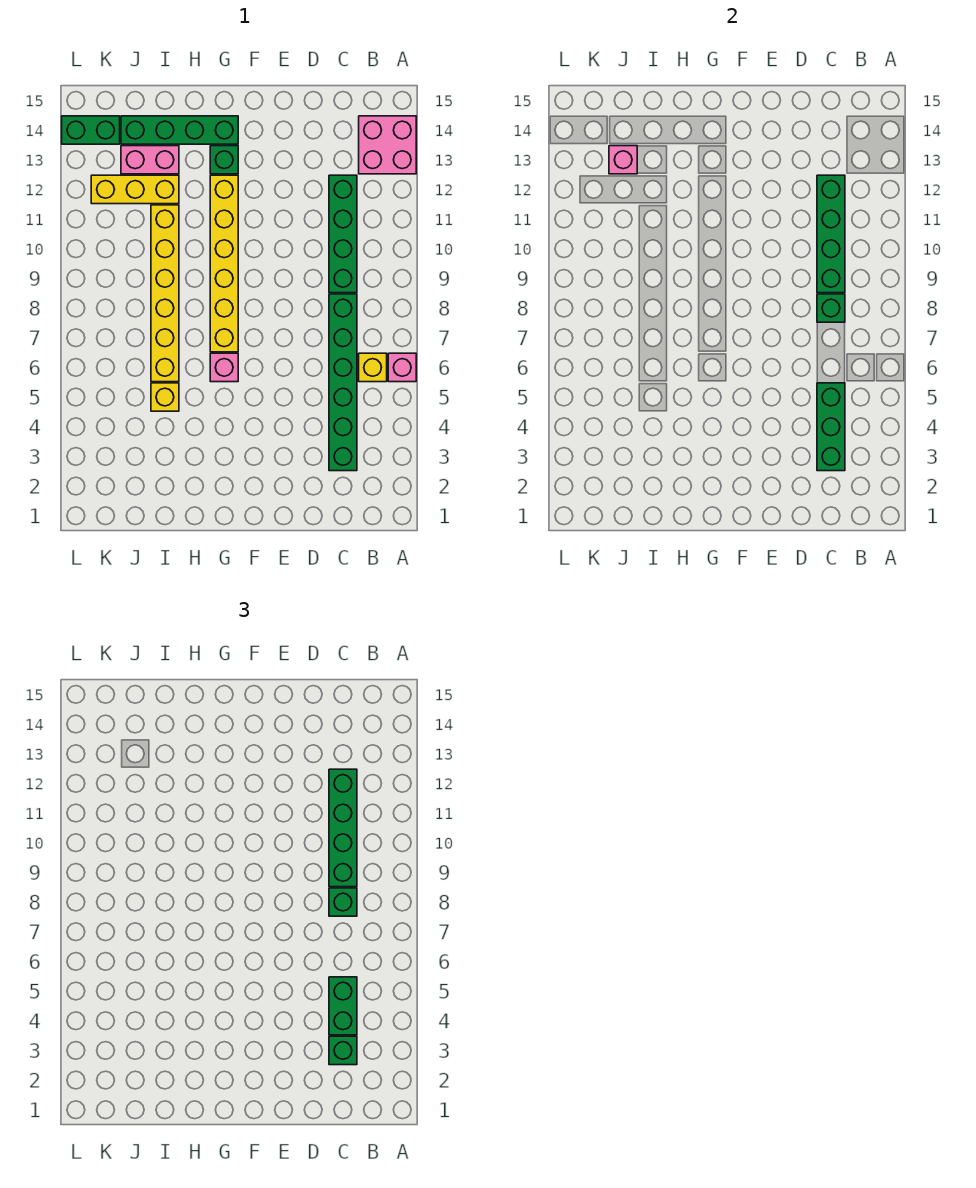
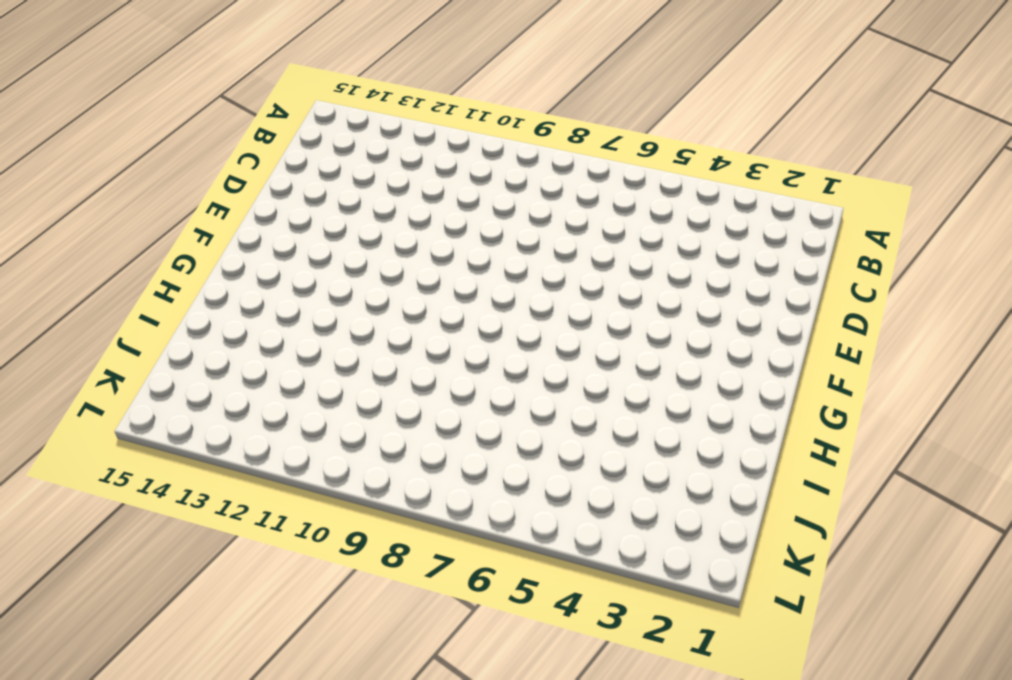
none -> pink brick A6 level 1
none -> pink brick A13:B14 level 1
none -> yellow brick B6 level 1

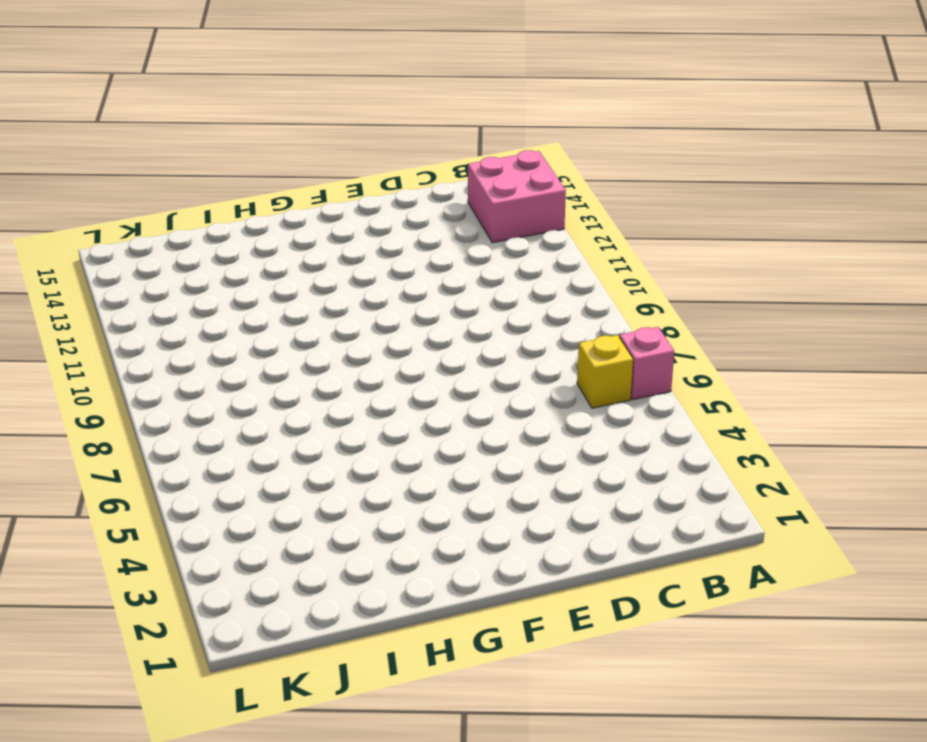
none -> green brick C3:C8 level 1
none -> green brick C9:C12 level 1
none -> pink brick G6 level 1

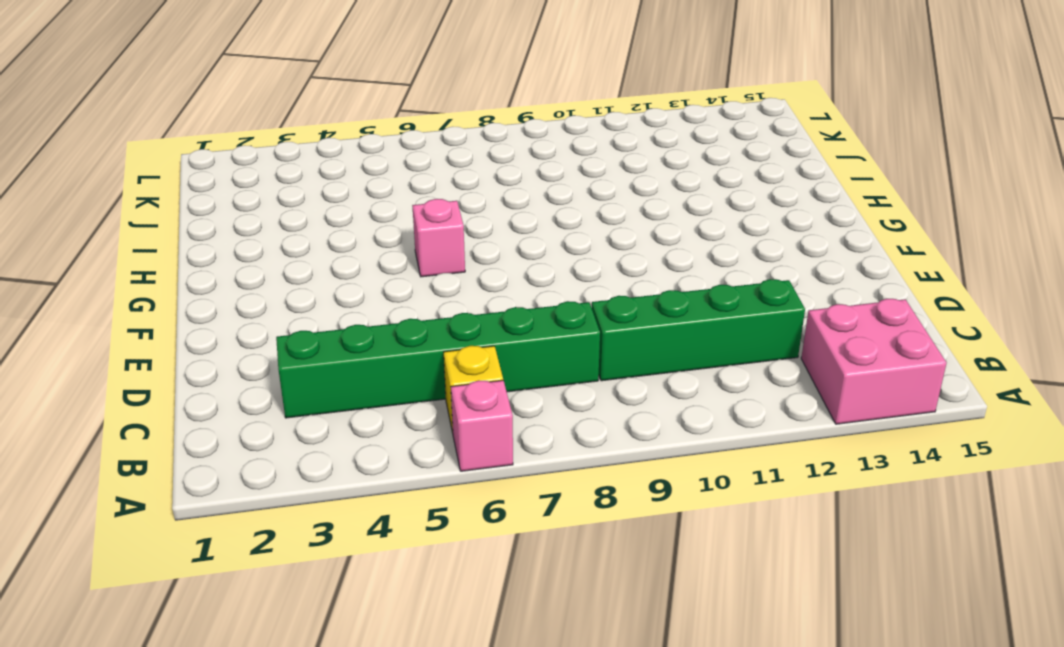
none -> yellow brick G7:G12 level 1
none -> green brick G13 level 1
none -> green brick G14:J14 level 1

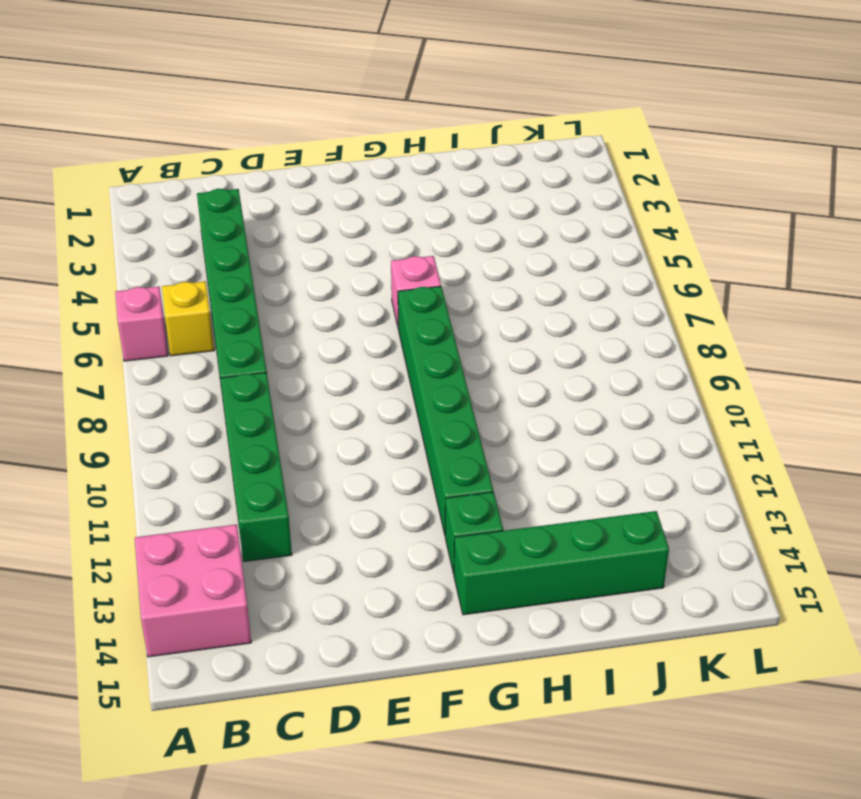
green brick G7:G12 level 1 -> yellow brick G7:G12 level 1
none -> yellow brick I5 level 1
none -> yellow brick I6:I11 level 1
none -> yellow brick I12:K12 level 1

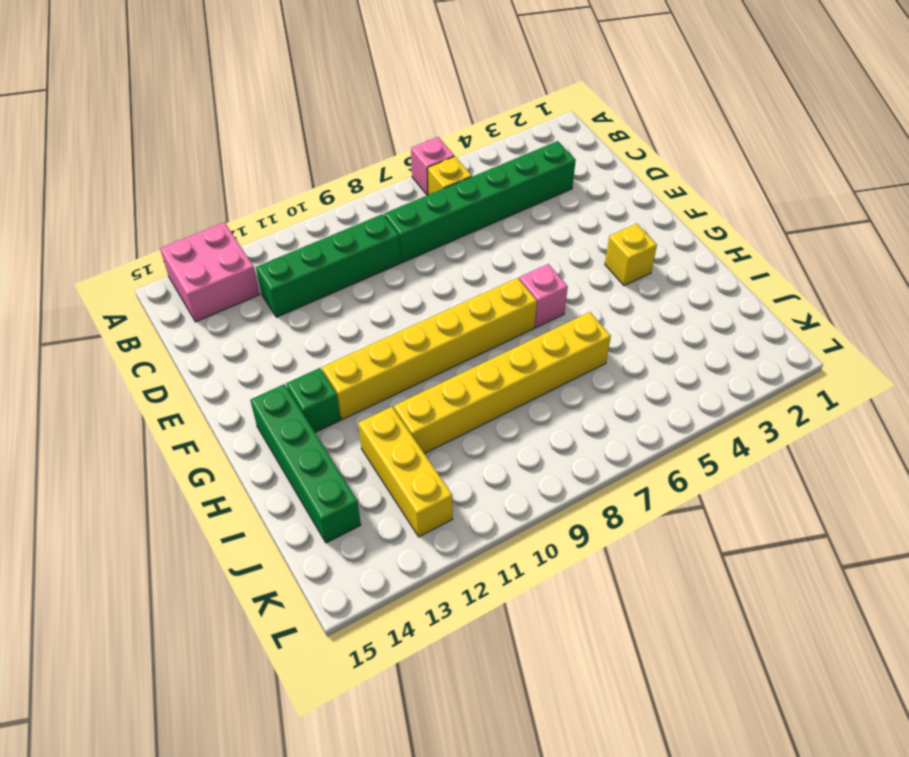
yellow brick G3 level 1 -> yellow brick I5 level 1
none -> pink brick I13:J13 level 1
none -> green brick K14:L14 level 1
none -> green brick C3:C5 level 2

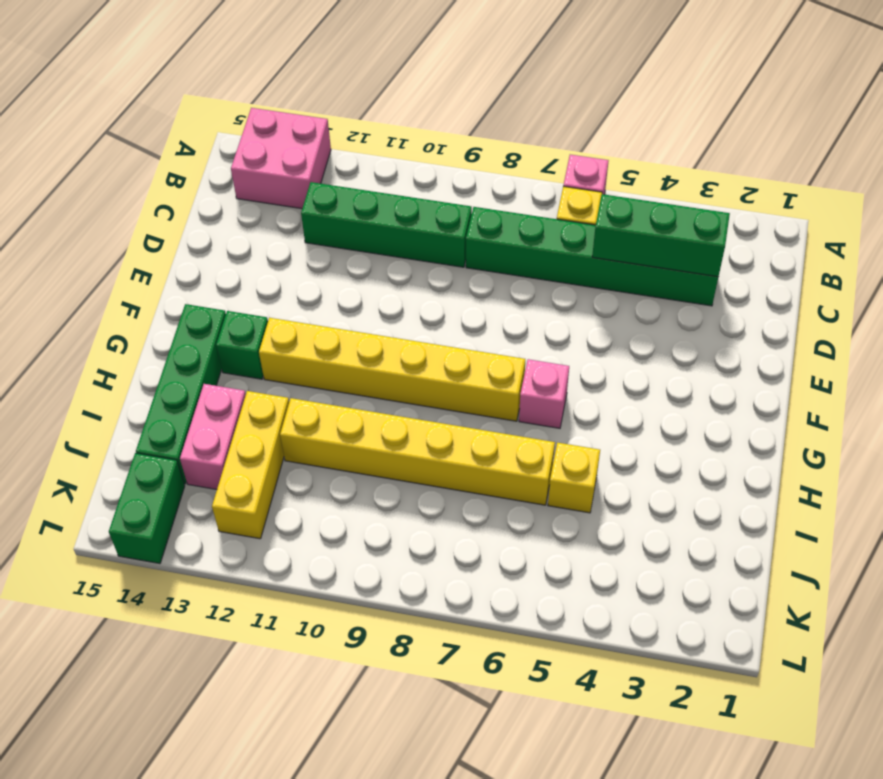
none -> green brick C8 level 2
none -> green brick C9:C12 level 2
none -> pink brick J13 level 2

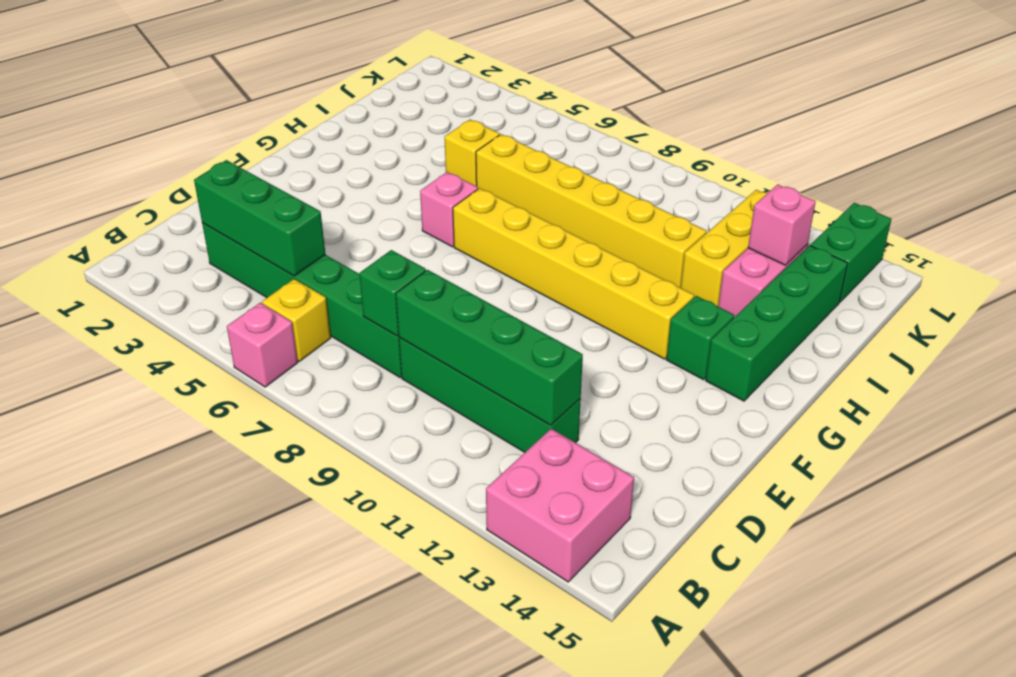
none -> green brick C3 level 3
none -> green brick C4:C5 level 3
none -> green brick C8 level 3

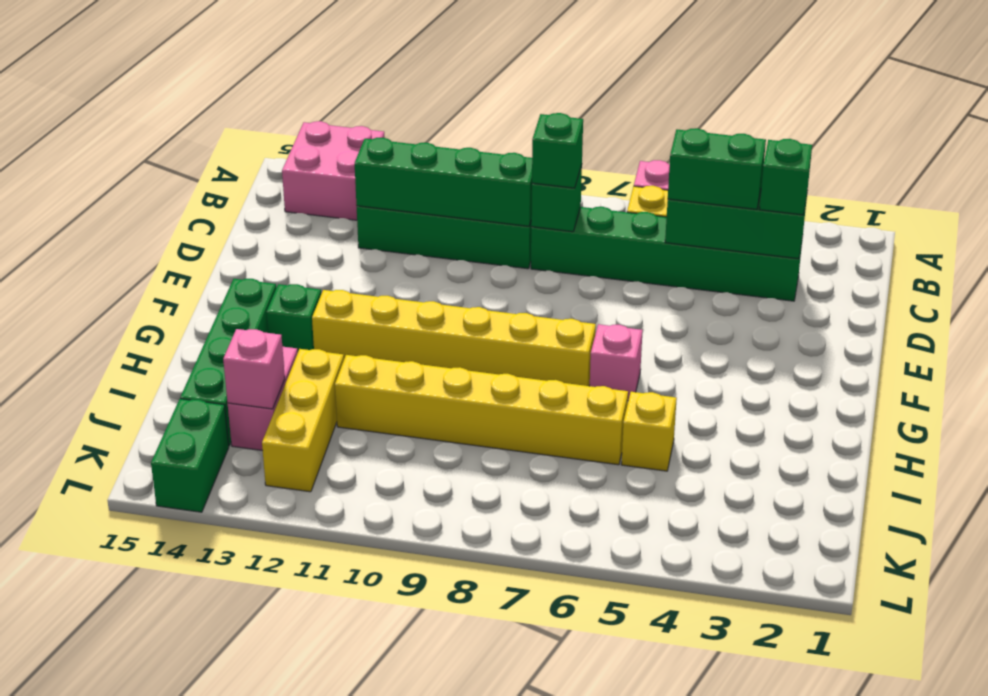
none -> green brick C9:C12 level 3

